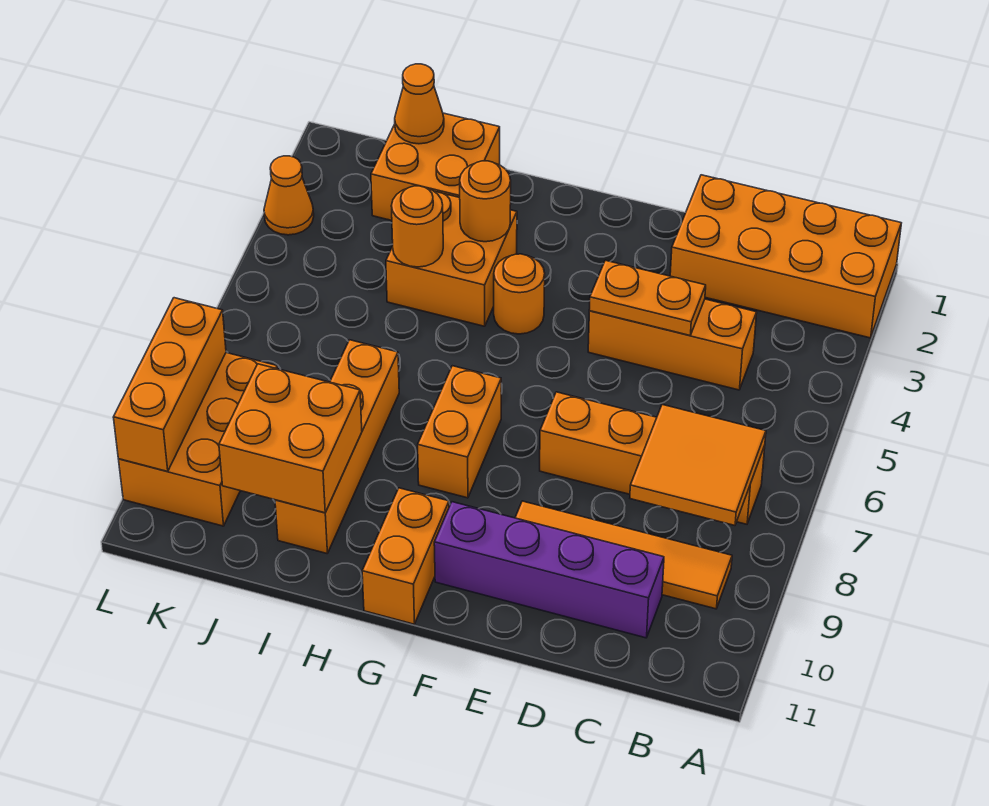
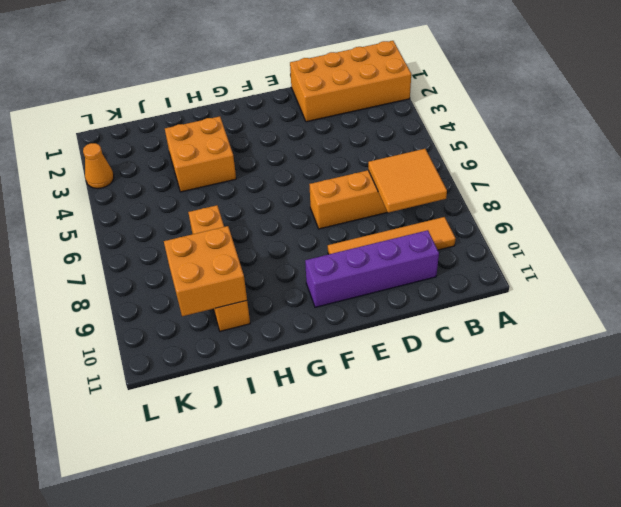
none -> orange brick C4:E4 level 1
none -> orange round brick G4 level 1
none -> orange brick G7:G8 level 1

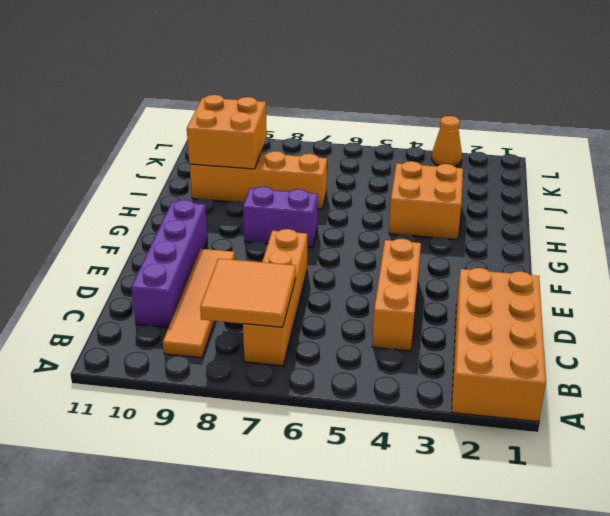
purple brick G7:G8 level 1 -> orange brick G7:G8 level 1
none -> orange round brick G4 level 1
none -> orange brick G10:G11 level 1
none -> orange brick I1:J2 level 1

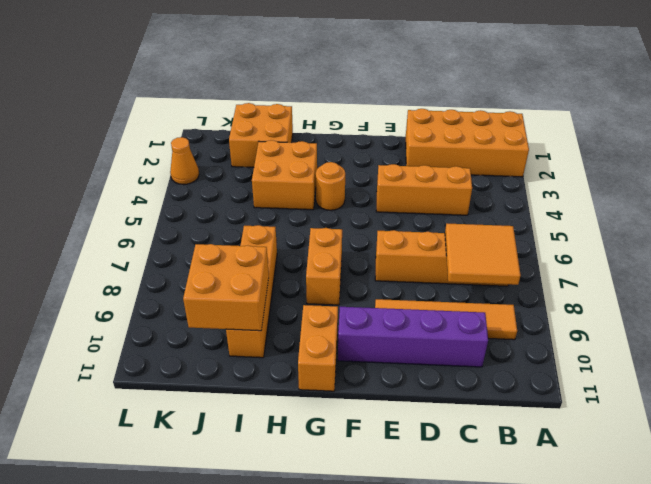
none -> orange brick K8:L10 level 1
none -> orange plate D4:E4 level 2
none -> orange round brick H3 level 2

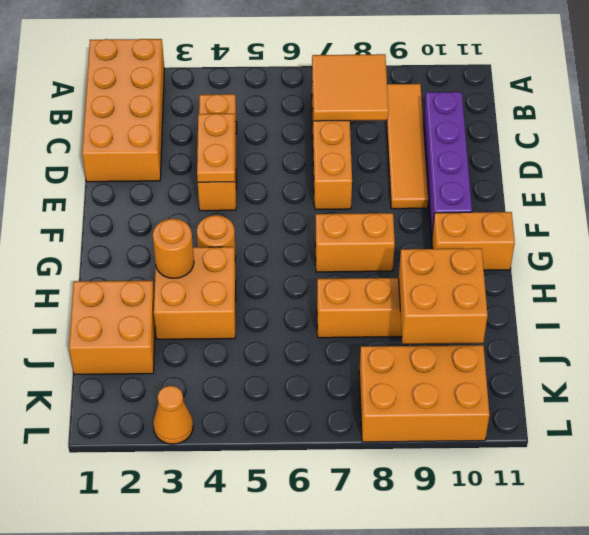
none -> orange round brick I4 level 2
none -> orange cone J1 level 2
none -> orange brick L8:L10 level 2

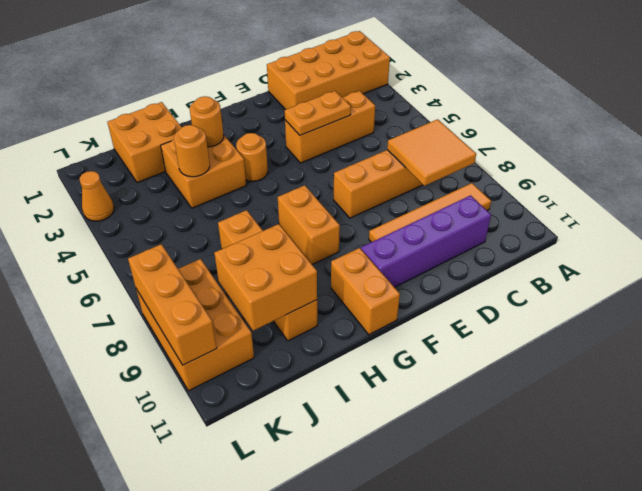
none -> orange cone J1 level 2

